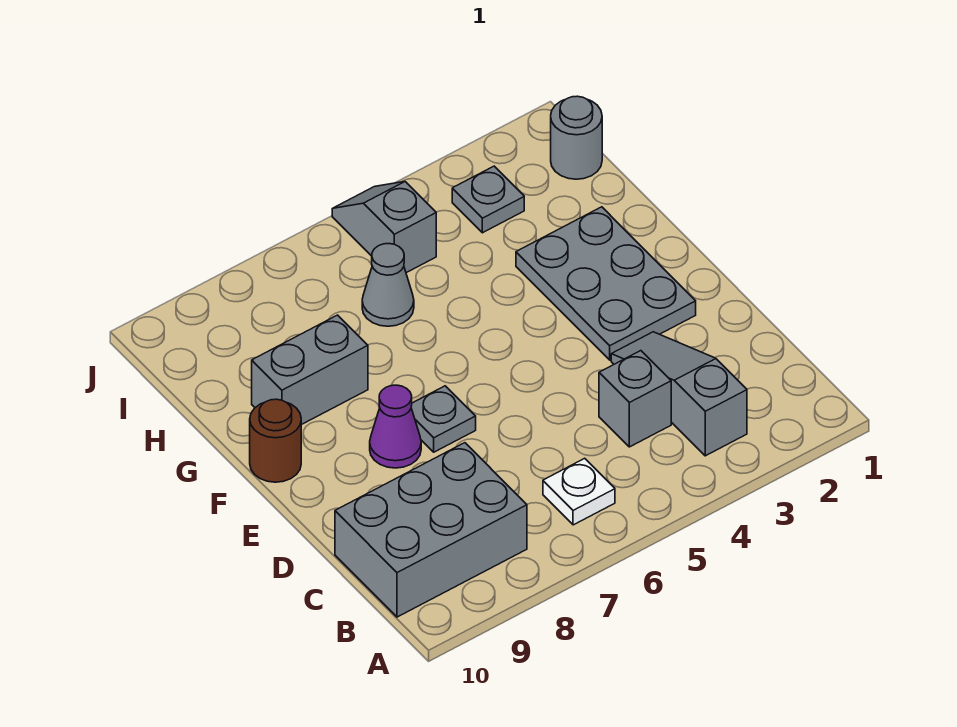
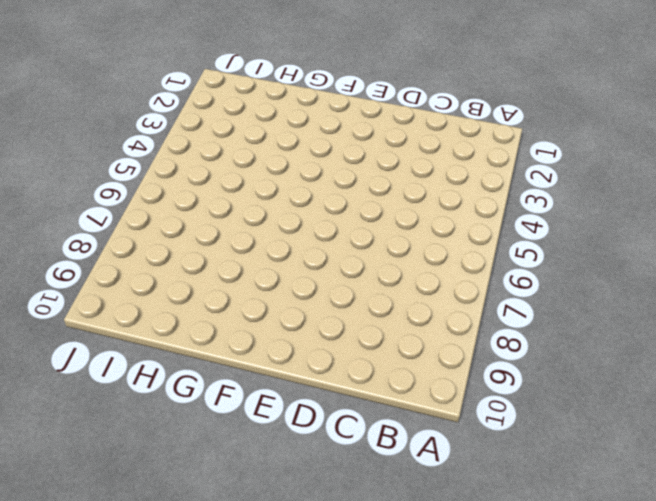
none -> grey slope B3:D3 level 1 top B
none -> white plate B6 level 1
none -> grey brick B8:C10 level 1

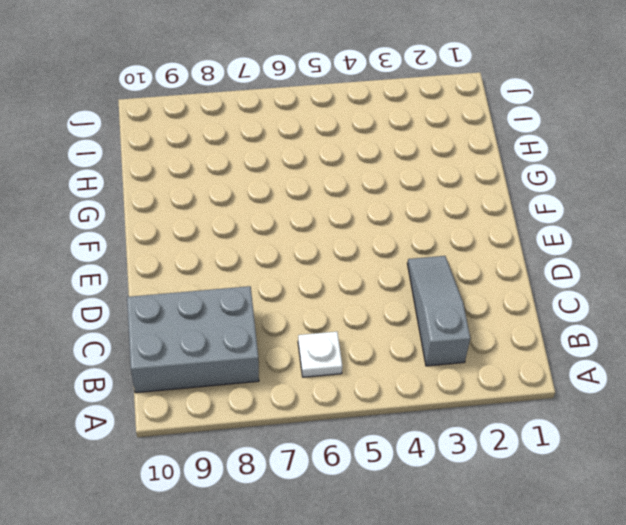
none -> grey brick C4 level 1
none -> grey plate E2:G3 level 1
none -> grey plate E7 level 1

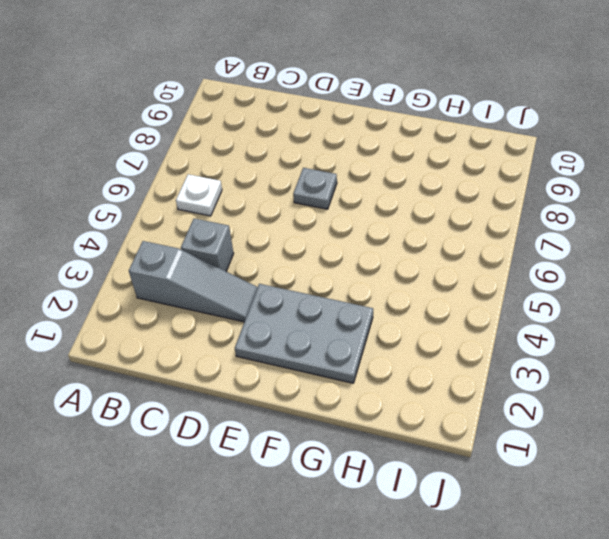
none -> grey brick B8:C10 level 1
none -> purple cone E8 level 1
none -> brown round brick F10 level 1

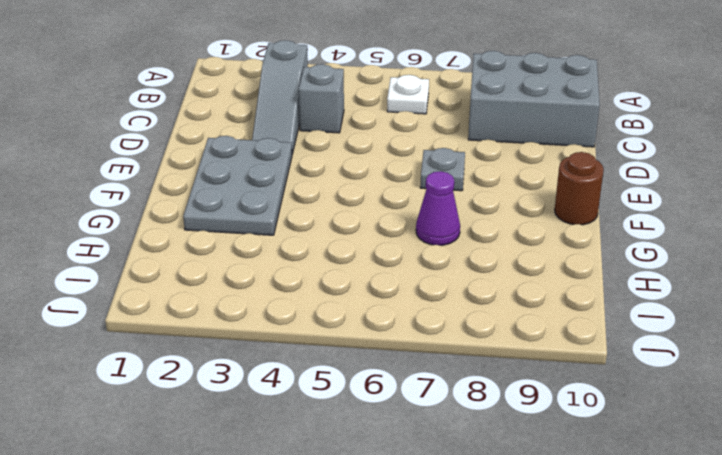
purple cone G7 level 1 -> purple cone E8 level 1
none -> grey brick G8:G9 level 1
none -> grey cone H6 level 1
none -> grey round brick I1 level 1

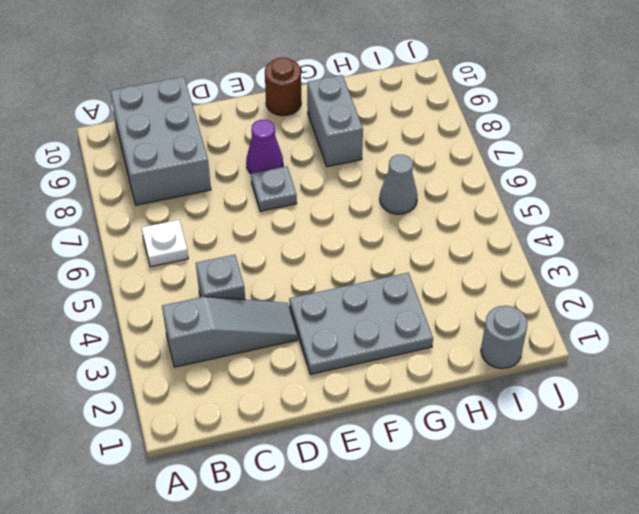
none -> grey plate I3 level 1
none -> grey slope I5:J5 level 1 top I

